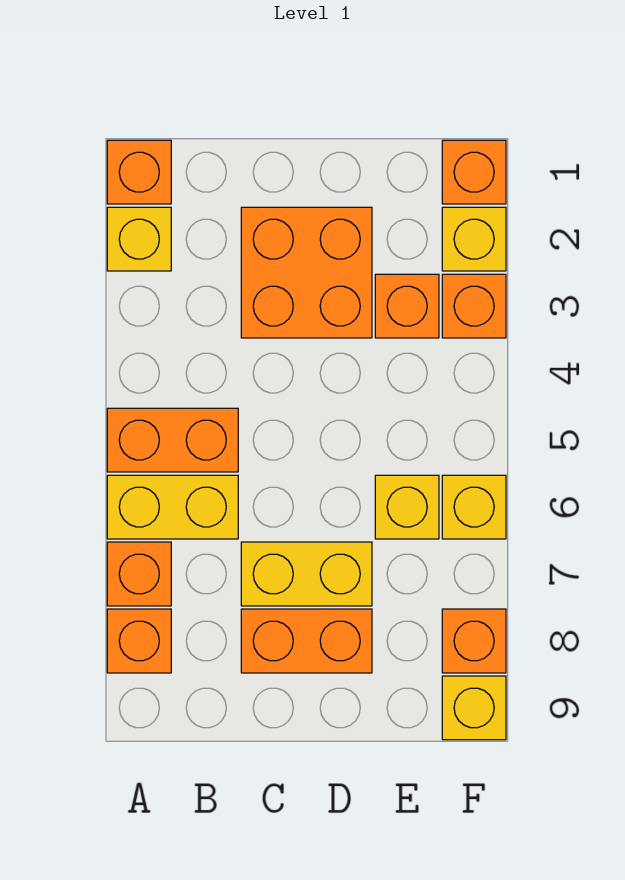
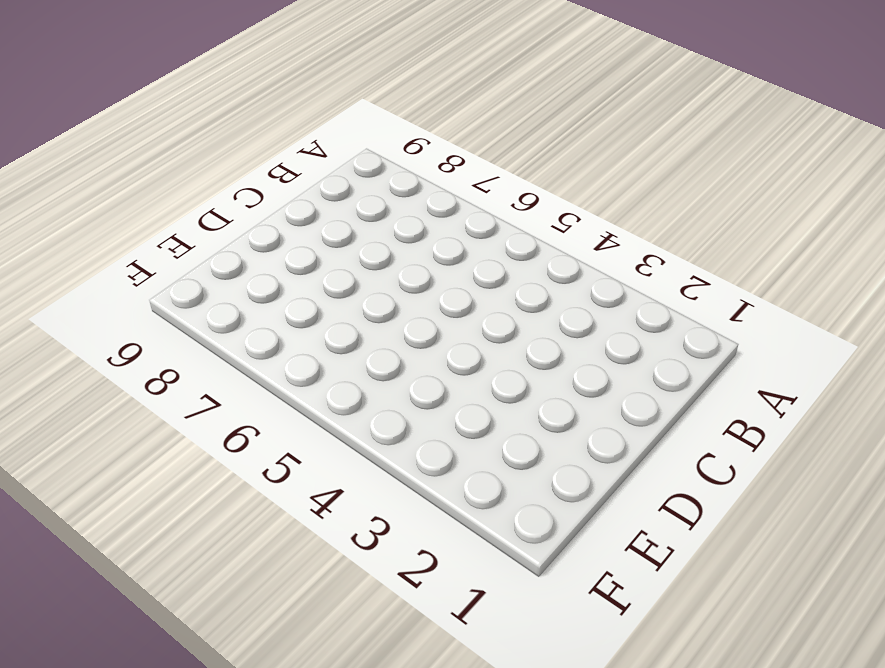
none -> orange brick A1 level 1
none -> yellow brick A2 level 1
none -> orange brick A5:B5 level 1

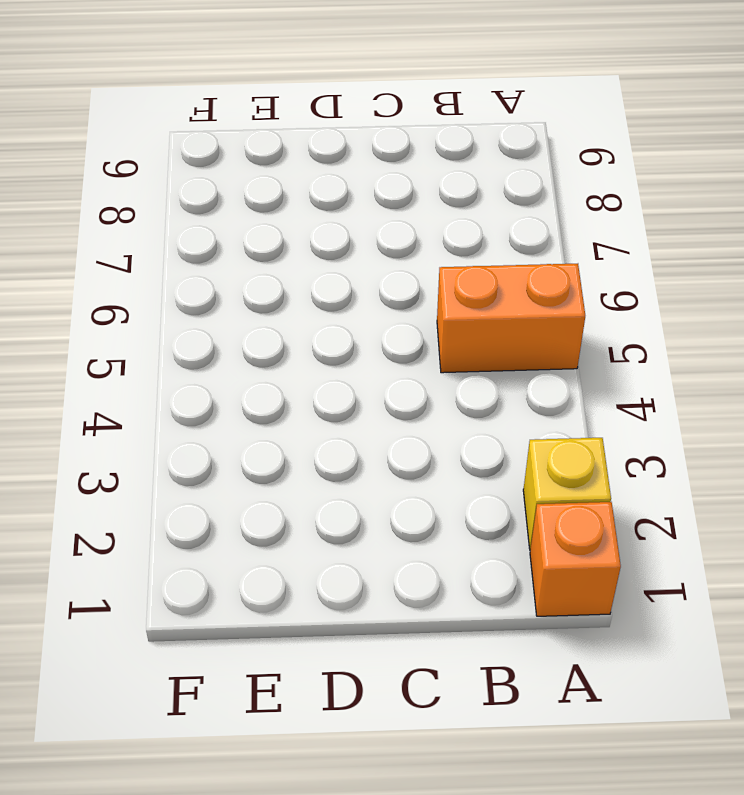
none -> yellow brick A6:B6 level 1
none -> orange brick A7 level 1
none -> orange brick A8 level 1

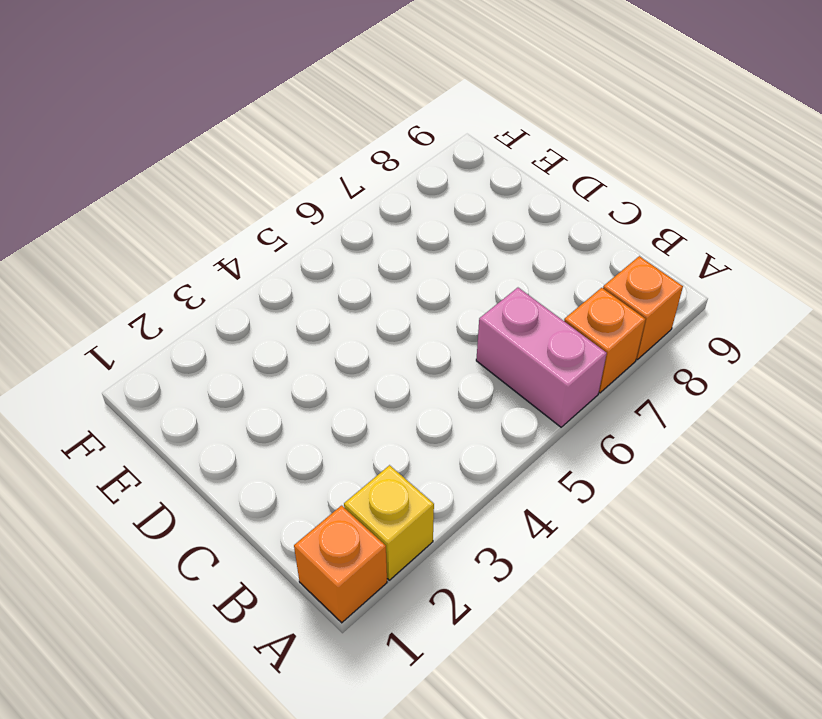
pink brick A6:B6 level 1 -> yellow brick A6:B6 level 1
none -> orange brick A5:B5 level 1
none -> orange brick C2:D3 level 1
none -> yellow brick C7:D7 level 1

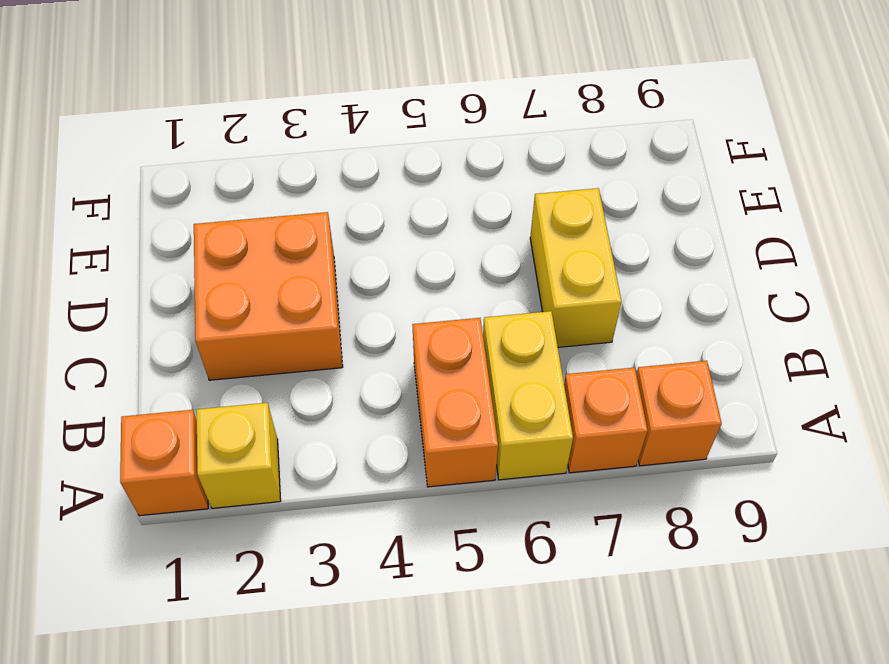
none -> orange brick C8:D8 level 1
none -> orange brick E3 level 1
none -> yellow brick E6 level 1

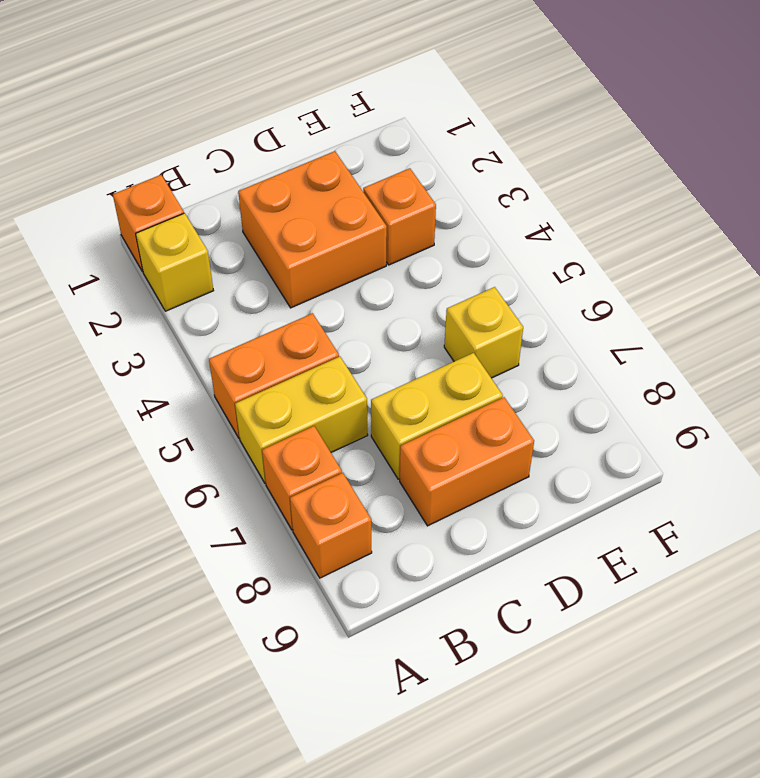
none -> orange brick F1 level 1
none -> yellow brick F2 level 1
none -> orange brick F3 level 1

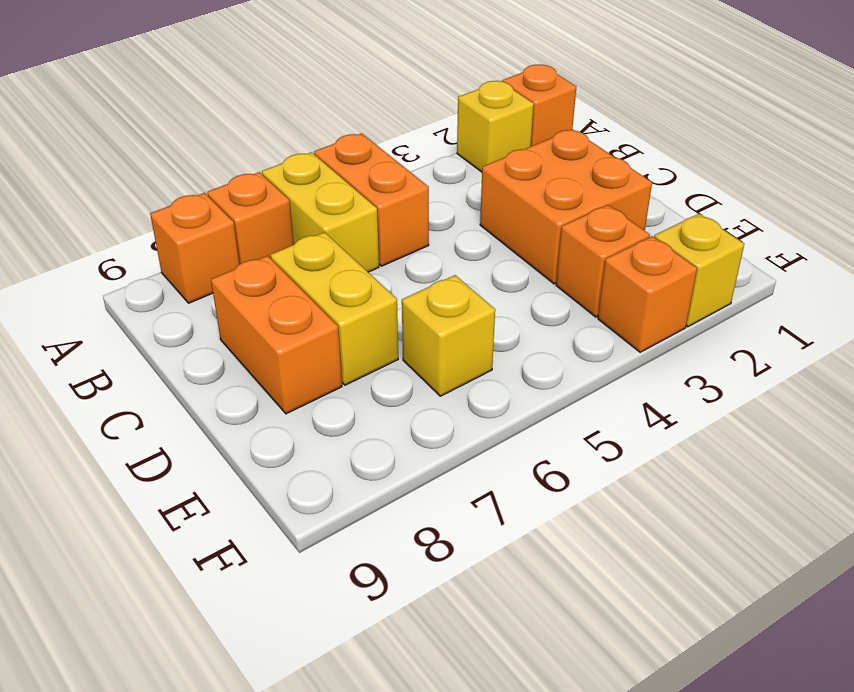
none -> orange brick F1 level 1
none -> yellow brick F6 level 1
none -> orange brick F8 level 1

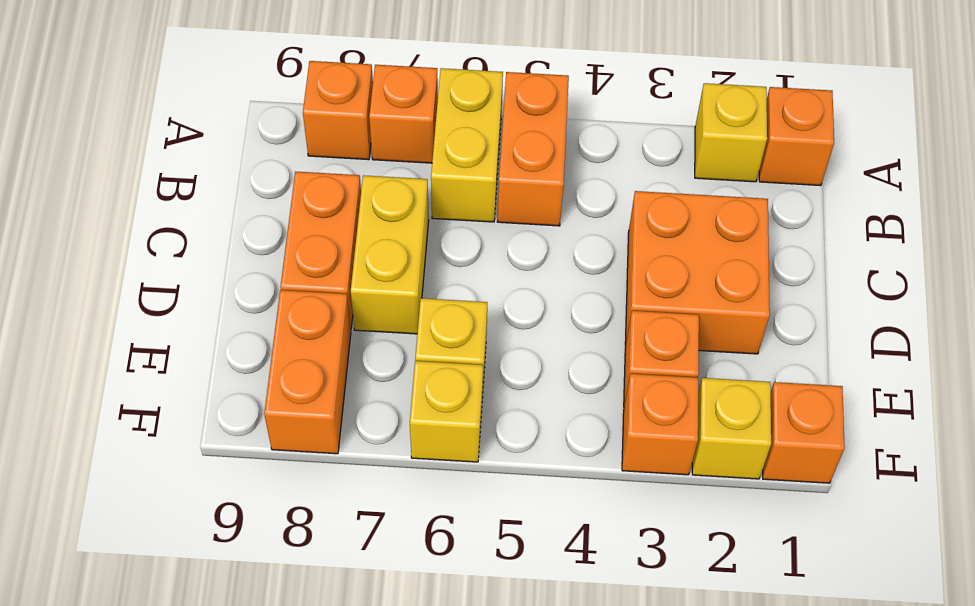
orange brick E8:F8 level 1 -> orange brick F8 level 1
none -> yellow brick F9 level 1

